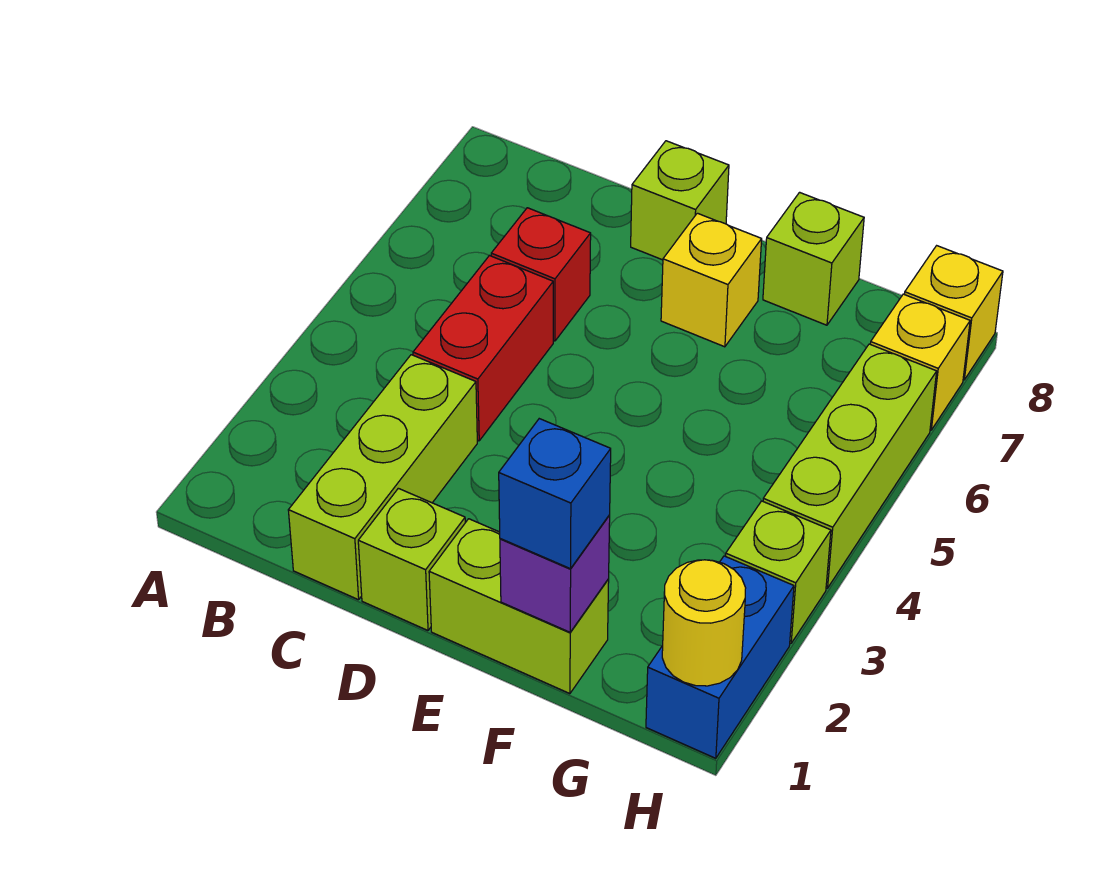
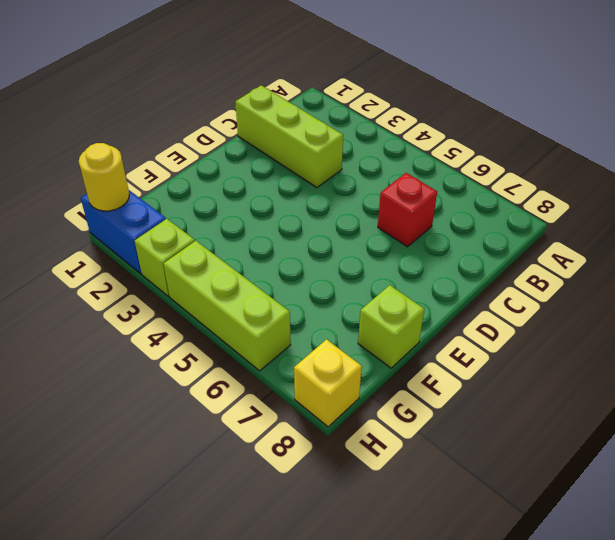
none -> red brick C4:C5 level 1
none -> lime brick D1 level 1
none -> lime brick D8 level 1

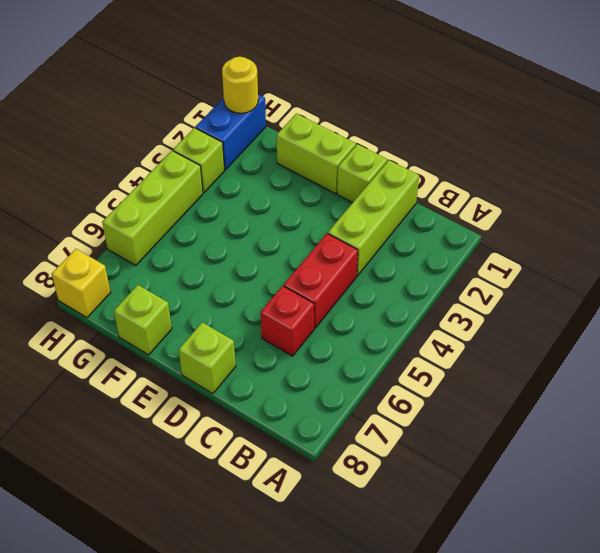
none -> yellow brick E7 level 1
none -> yellow brick H7 level 1
none -> purple brick F1 level 2

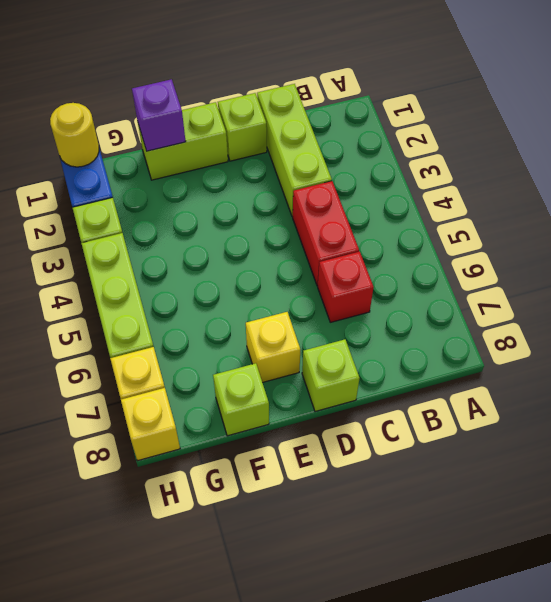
none -> blue brick F1 level 3

